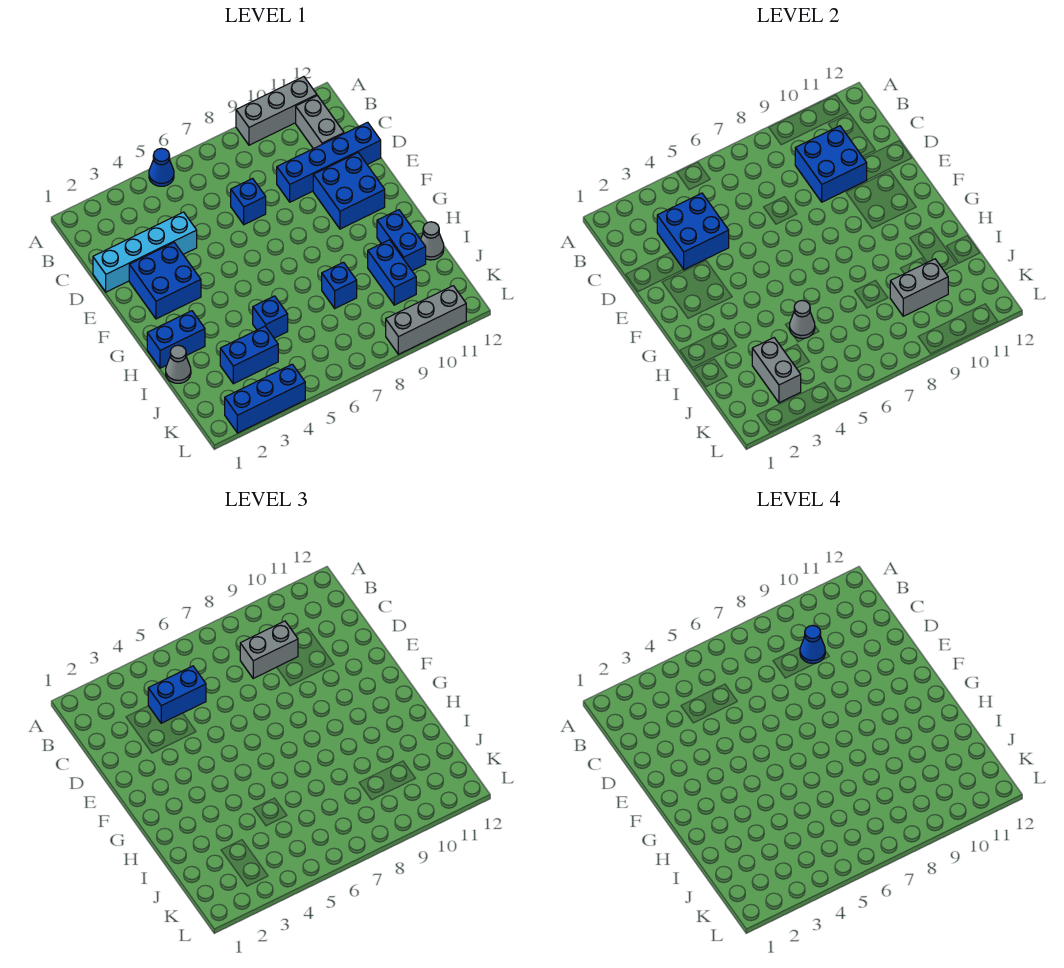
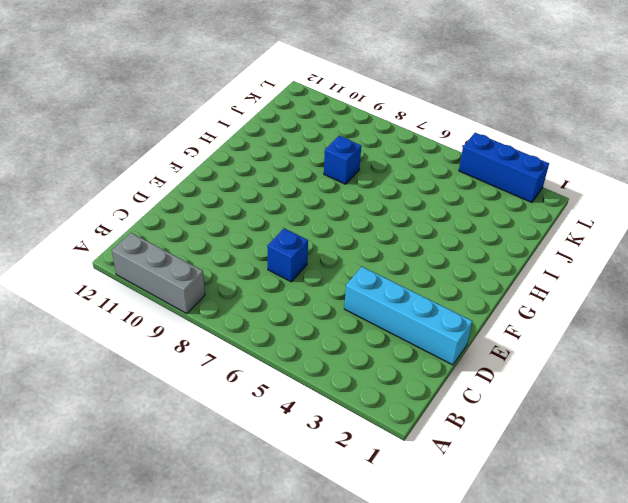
none -> blue cone A5 level 1
none -> grey brick B11:C11 level 1
none -> blue brick D9:D12 level 1

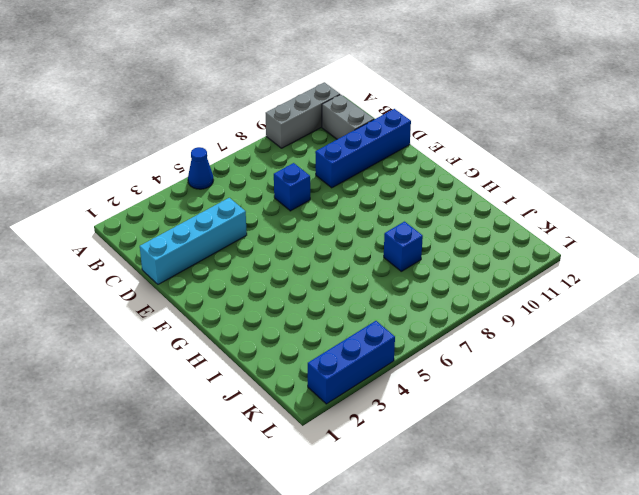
none -> blue brick E2:F3 level 1
none -> blue brick E10:F11 level 1
none -> blue brick H1:H2 level 1

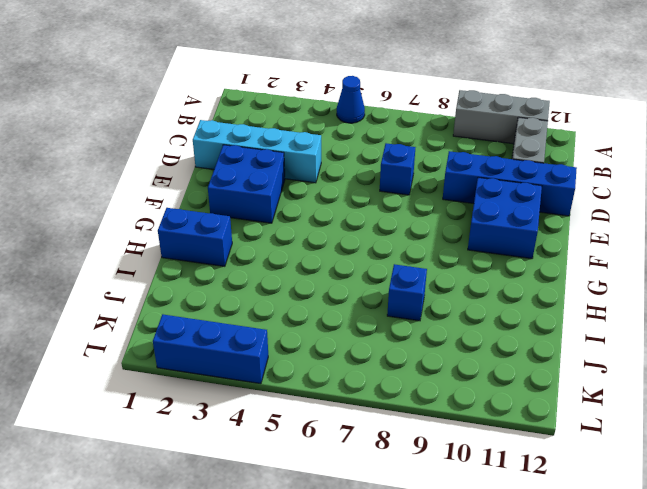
none -> blue brick H11:I11 level 1
none -> grey cone I1 level 1
none -> blue brick I5 level 1

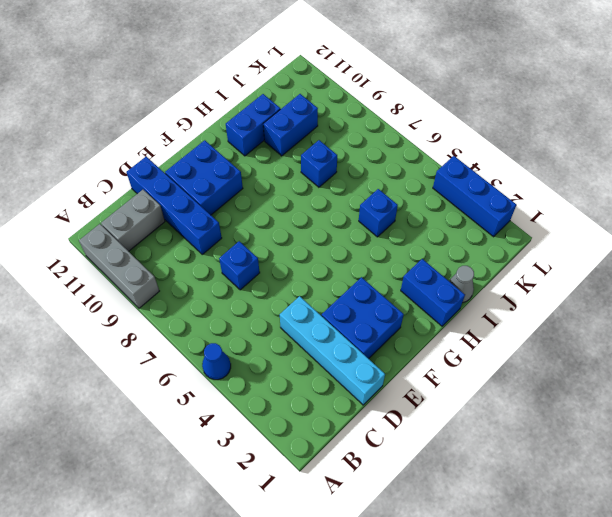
none -> grey cone I12 level 1
none -> blue brick J3:J4 level 1
none -> grey brick L9:L11 level 1

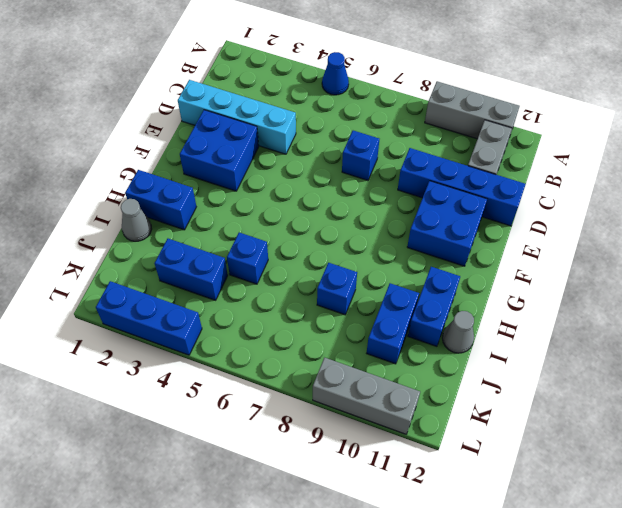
none -> blue brick C3:D4 level 2
none -> blue brick C9:D10 level 2
none -> grey cone I5 level 2

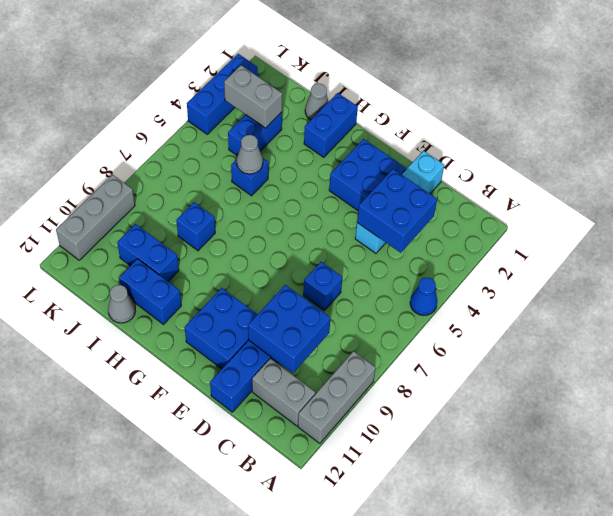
none -> grey brick J9:J10 level 2
none -> blue brick C4:C5 level 3
none -> grey brick C8:C9 level 3

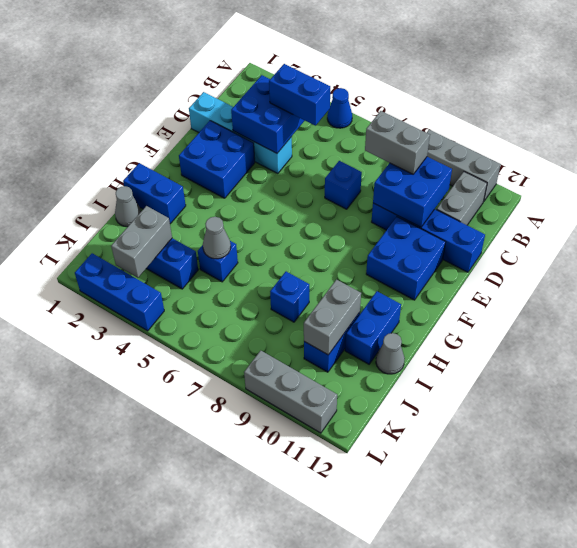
grey brick I10:J10 level 2 -> grey brick J9:J10 level 2
none -> blue cone C9 level 4

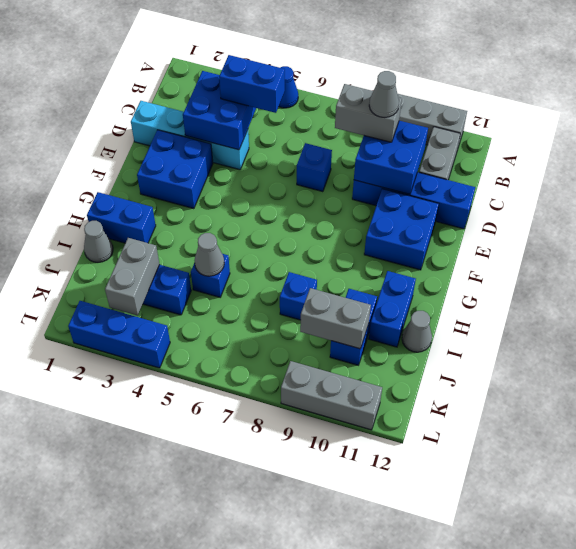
grey cone C9 level 4 -> blue cone C9 level 4

